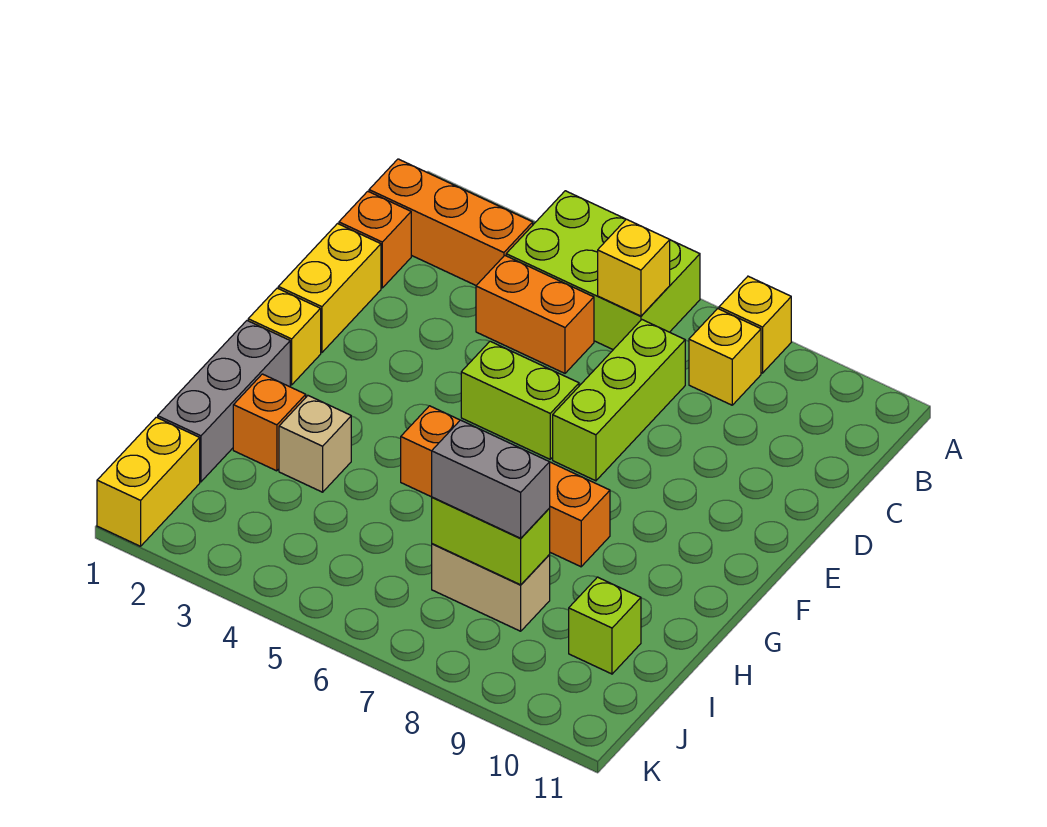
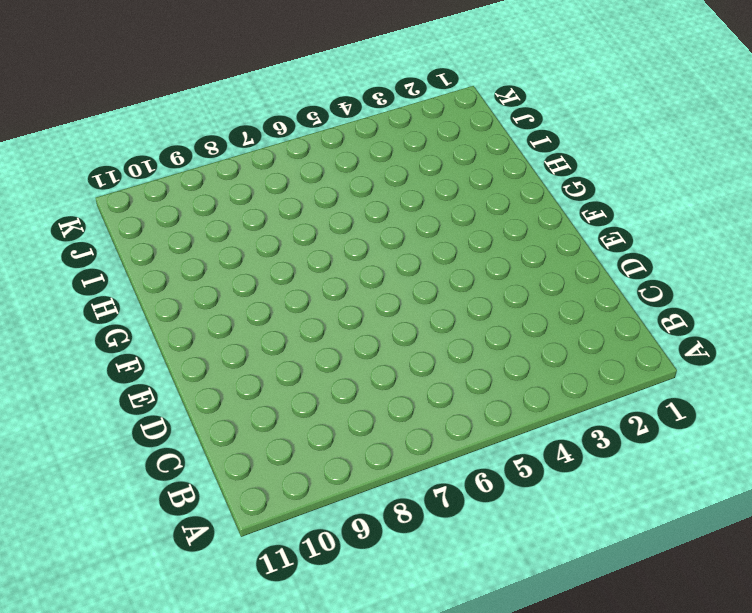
none -> lime brick A4:B6 level 1
none -> yellow brick A8 level 1
none -> orange brick B1:B3 level 1

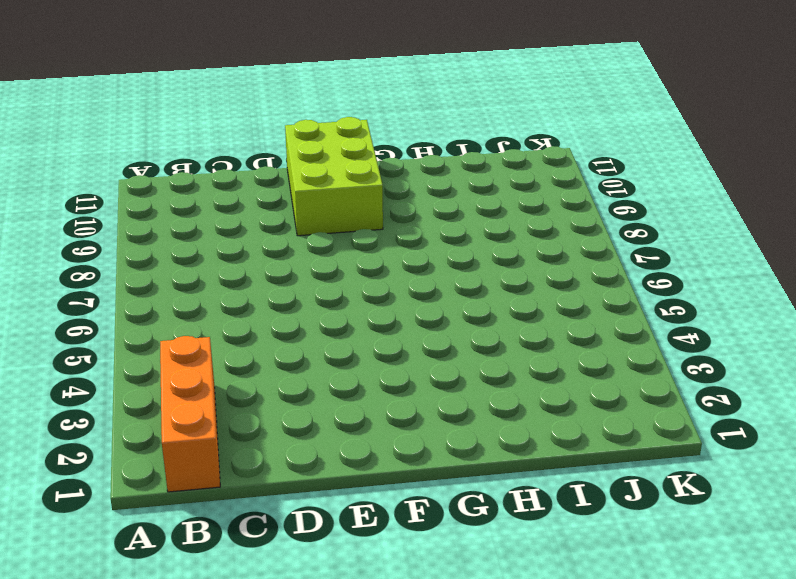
lime brick E9:F11 level 1 -> lime brick A4:B6 level 1
none -> yellow brick A8 level 1
none -> yellow brick B8 level 1
none -> orange brick C1 level 1

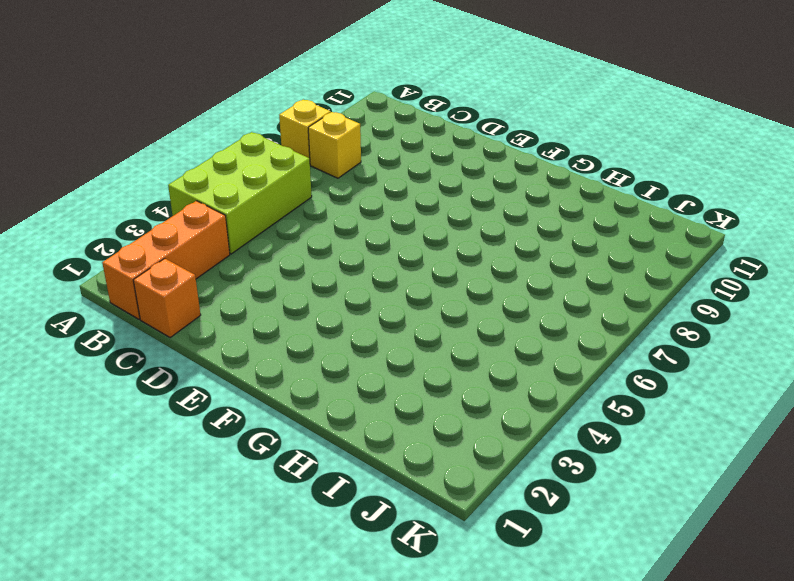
none -> orange brick C4:C5 level 1
none -> lime brick C7:E7 level 1
none -> yellow brick D1:E1 level 1

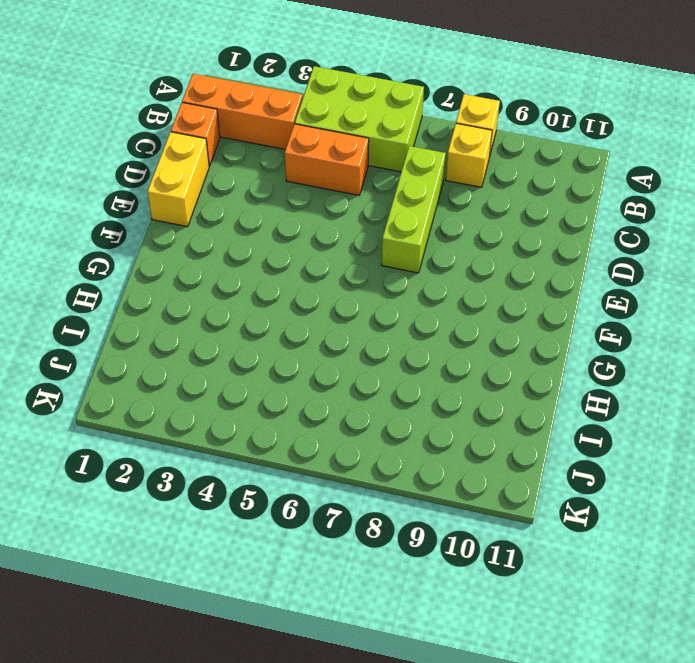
none -> lime brick E5:E6 level 1
none -> yellow brick F1 level 1
none -> grey brick G1:I1 level 1

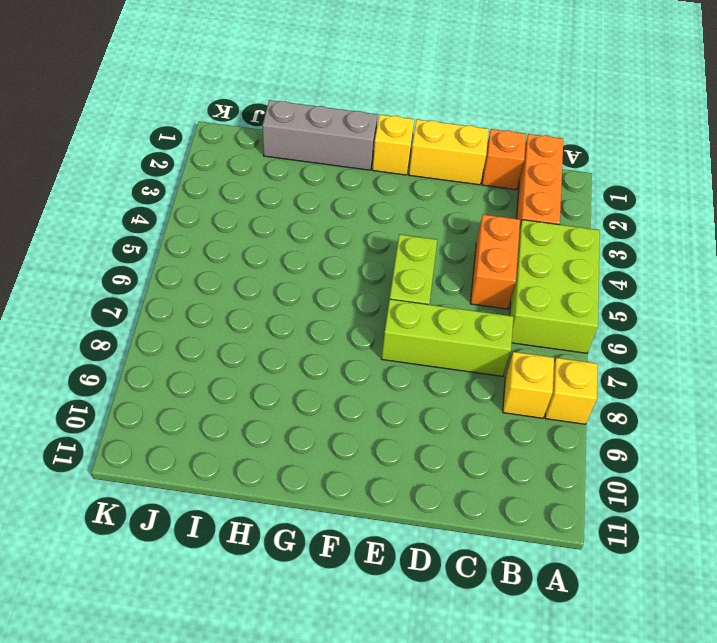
none -> orange brick G5:G8 level 1
none -> orange brick H2 level 1
none -> tan brick H3 level 1

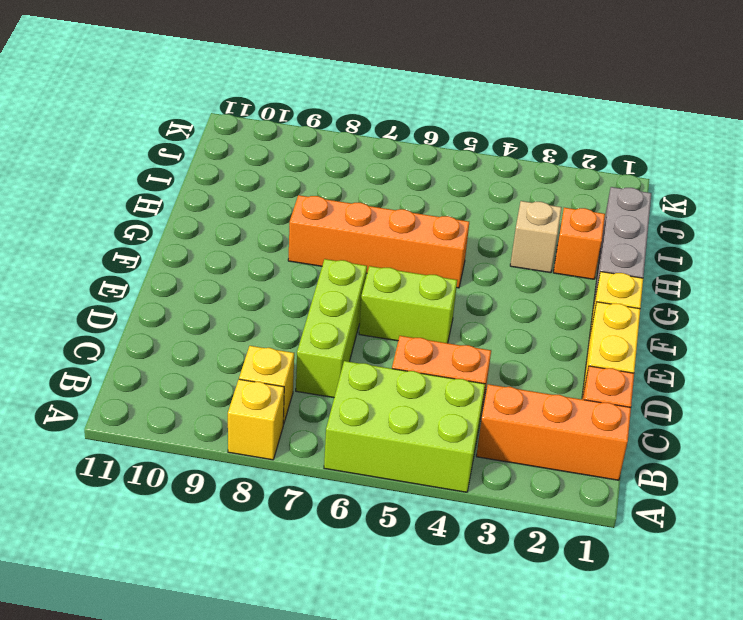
none -> tan brick I7:I8 level 1
none -> lime brick I10 level 1
none -> yellow brick J1:K1 level 1

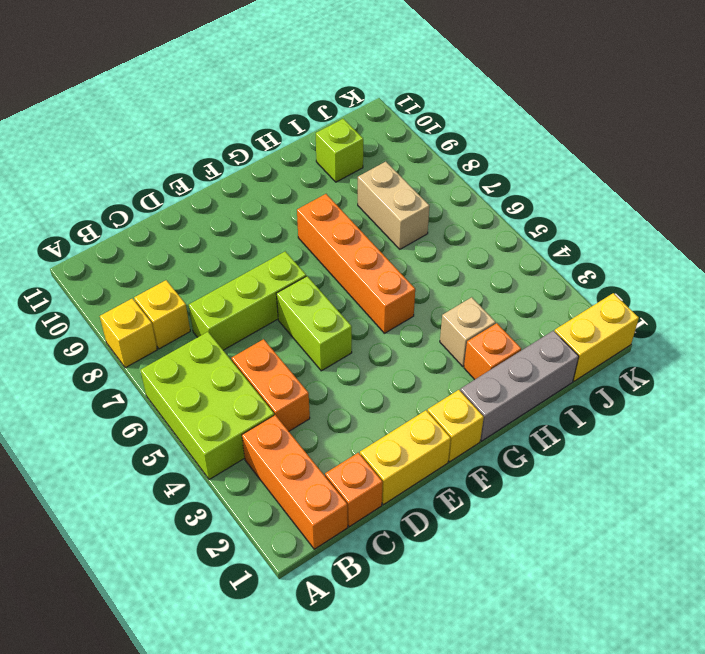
none -> yellow brick B6 level 2
none -> lime brick I7:I8 level 2
none -> grey brick I7:I8 level 3

